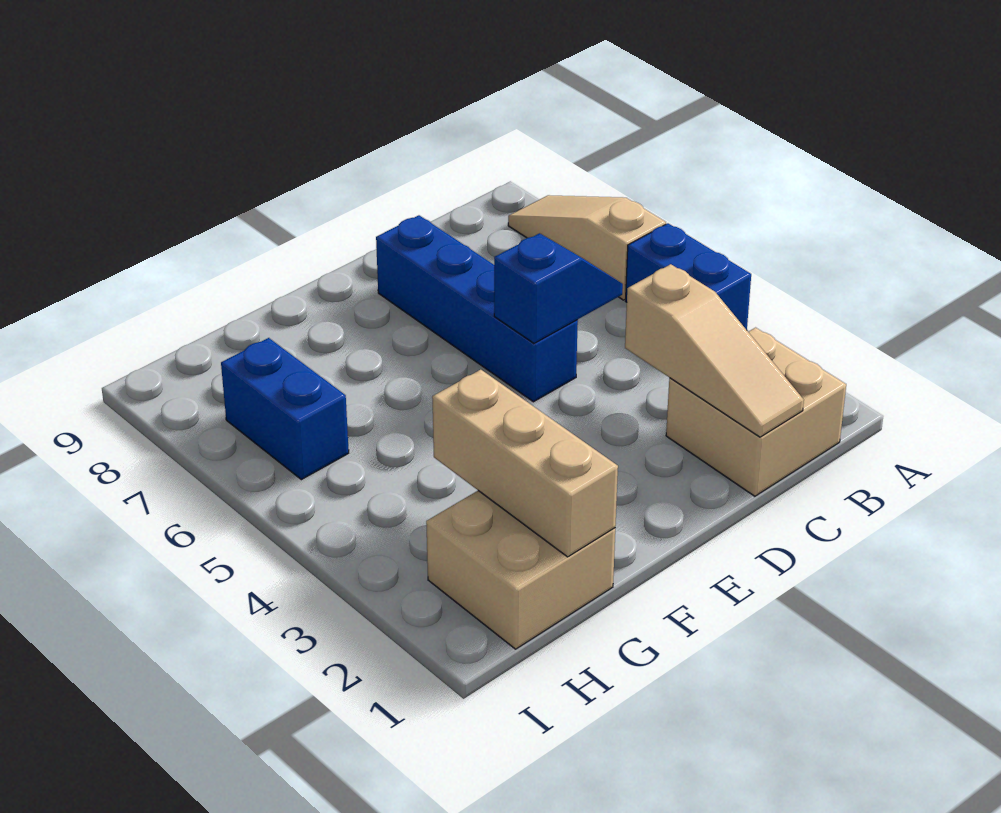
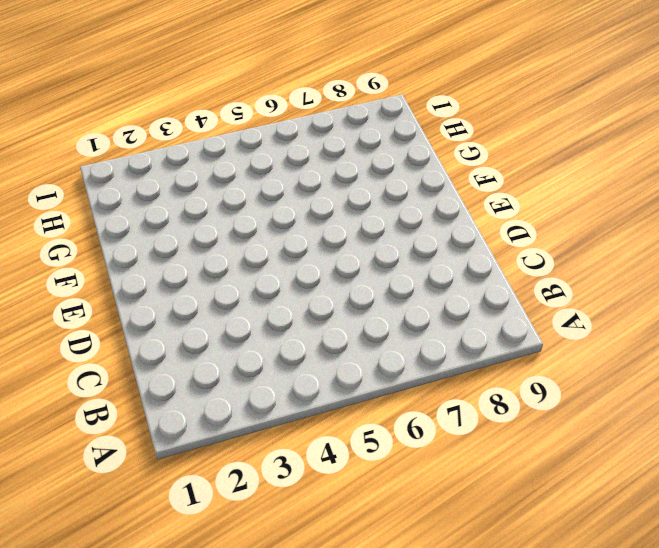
none -> blue brick A4:A5 level 1
none -> tan slope A6:A8 level 1 top 6

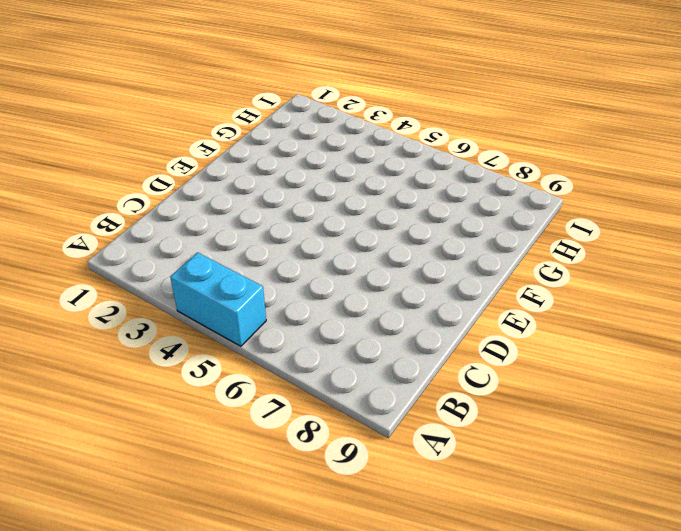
cyan brick A4:A5 level 1 -> blue brick A4:A5 level 1
none -> tan slope A6:A8 level 1 top 6
none -> tan brick B1:C2 level 1

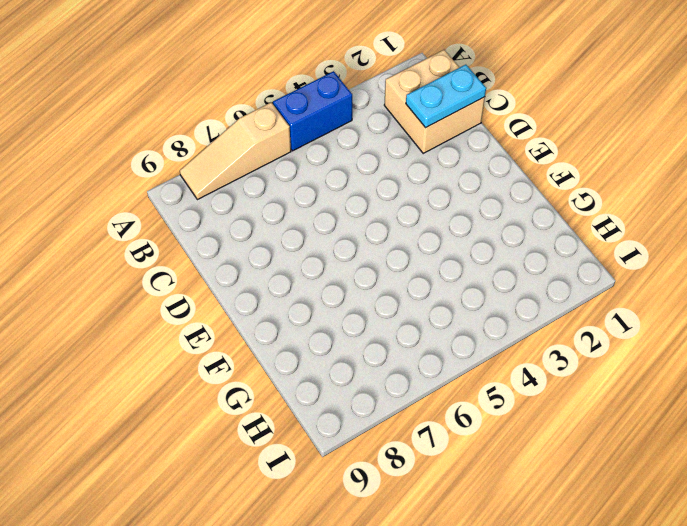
cyan plate C1:C2 level 2 -> tan slope C1:C3 level 2 top 3
none -> blue brick D5:D8 level 1
none -> tan brick G1:H2 level 1

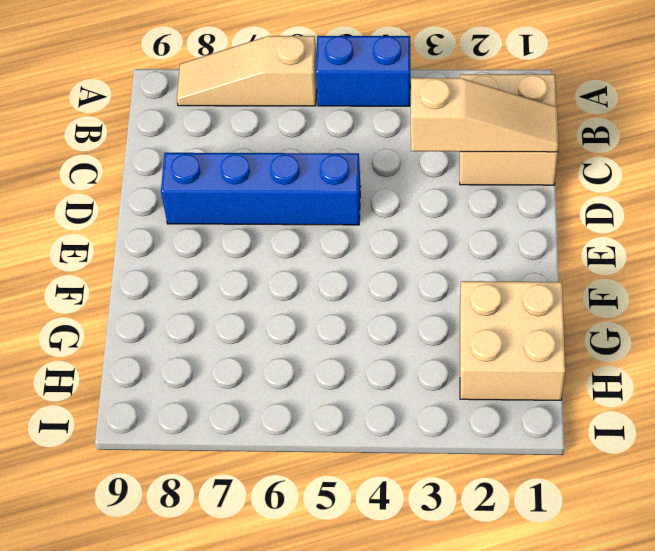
none -> blue brick H6:H7 level 1
none -> blue slope C5:D5 level 2 top D

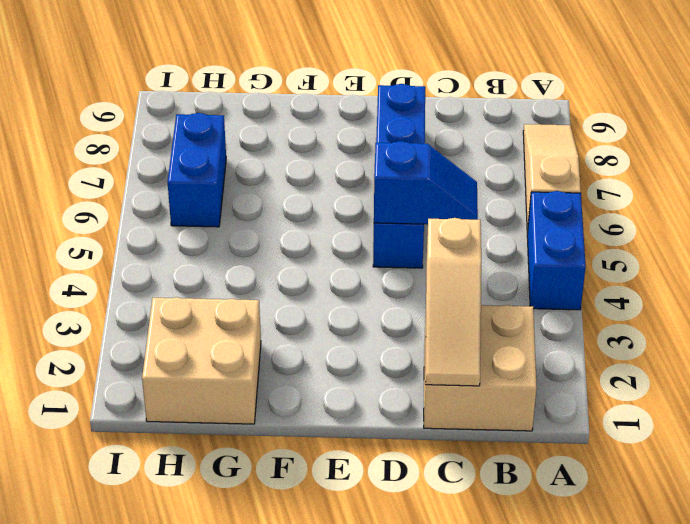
none -> tan brick G1:G3 level 2

